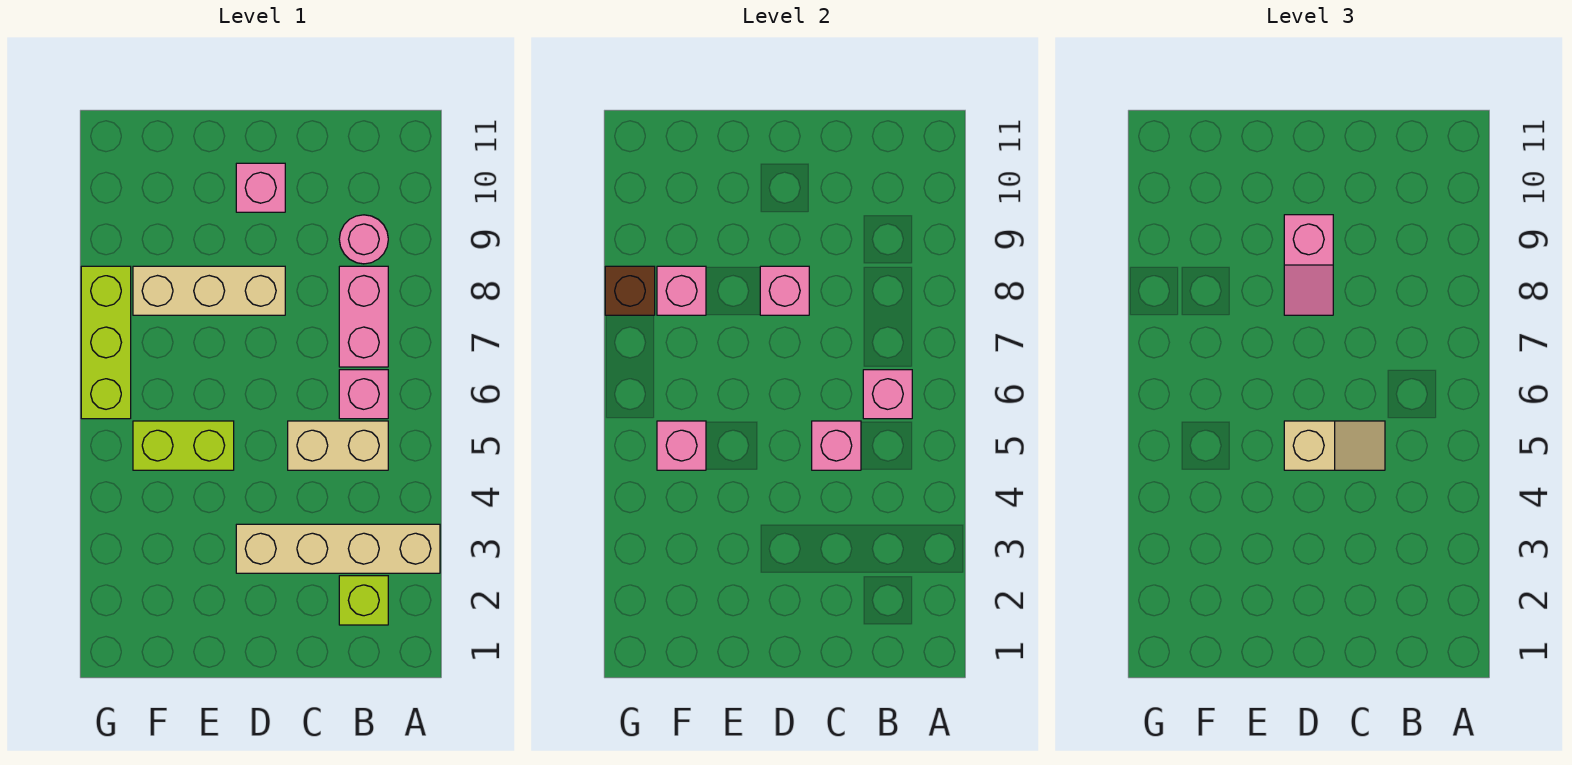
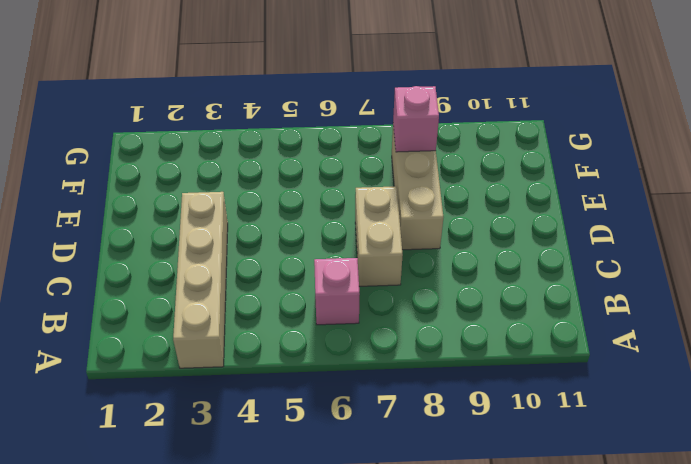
tan brick C7:D7 level 1 -> tan brick B5:C5 level 1
none -> lime brick B2 level 1
none -> pink brick B7:B8 level 1
none -> pink round brick B9 level 1

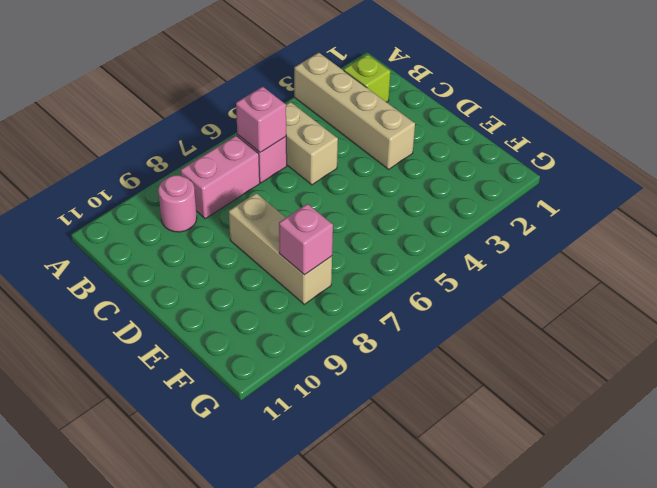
none -> pink brick D10 level 1
none -> lime brick E5:F5 level 1
none -> lime brick G6:G8 level 1

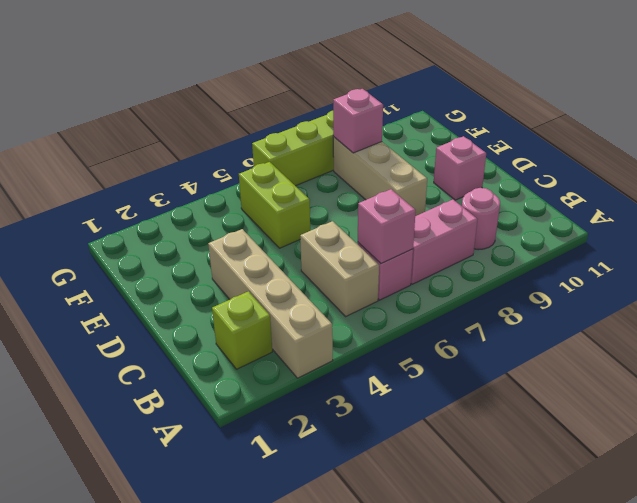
none -> pink brick C5 level 2
none -> pink brick D8 level 2
none -> pink brick F5 level 2

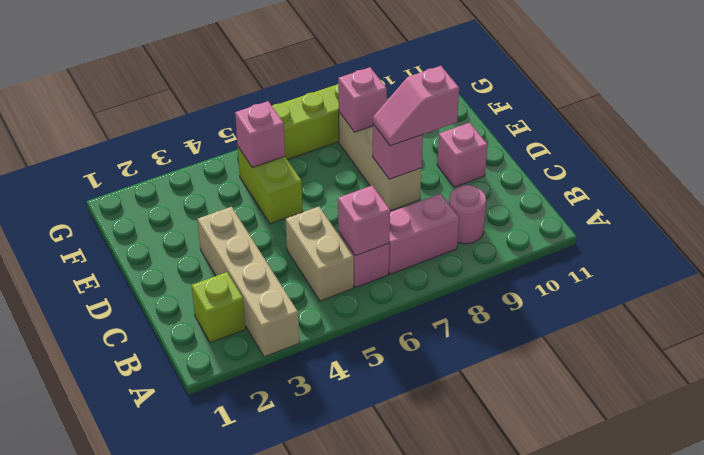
none -> pink brick C5 level 2
none -> brown brick G8 level 2
none -> tan slope C5:D5 level 3 top D

